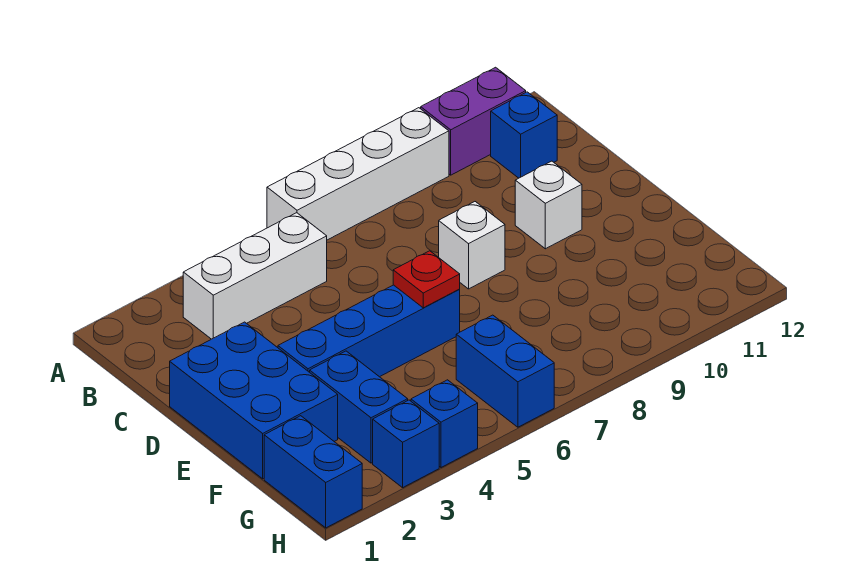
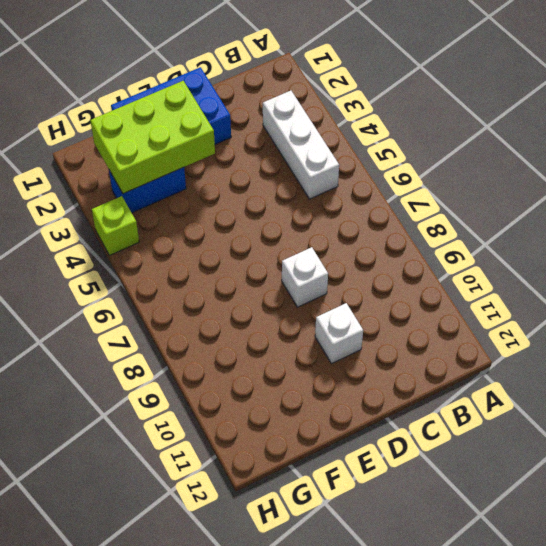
lime brick E2:G3 level 2 -> none
lime brick H4 level 1 -> blue brick H4 level 1
none -> white brick A6:A9 level 1
none -> purple brick A10:A11 level 1
none -> blue brick B11 level 1

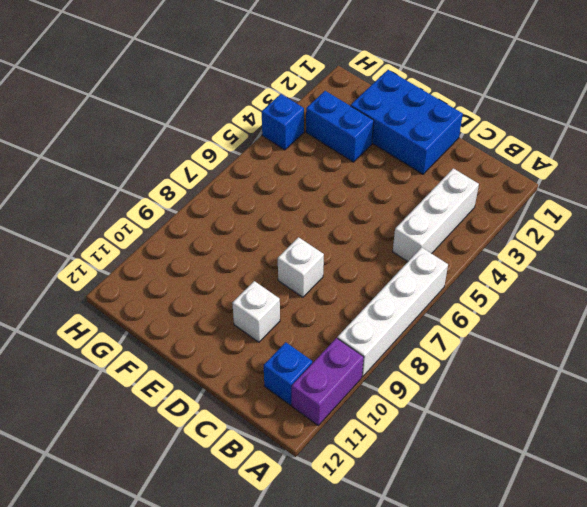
none -> blue brick E3:E6 level 1
none -> blue brick G1:H1 level 1
none -> blue brick G6:H6 level 1

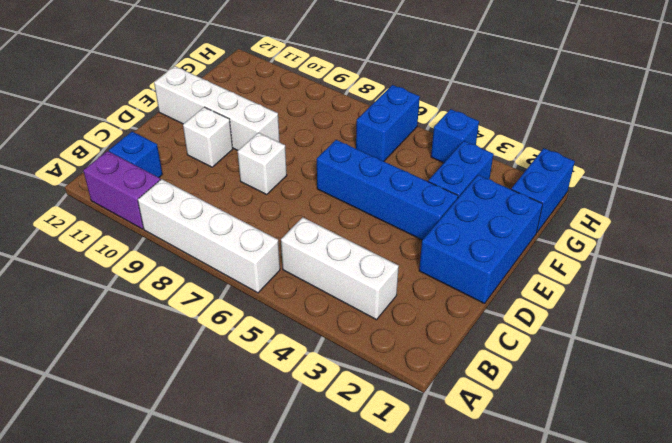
white brick E9:E12 level 1 -> none
none -> blue brick H3 level 1
none -> red plate E6 level 2

